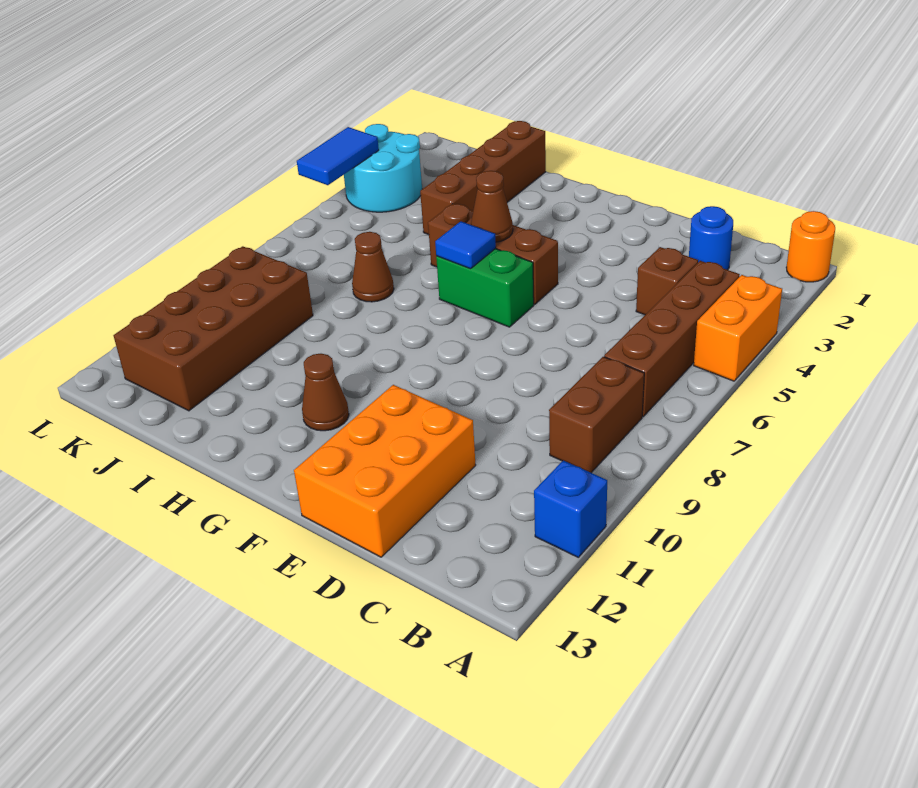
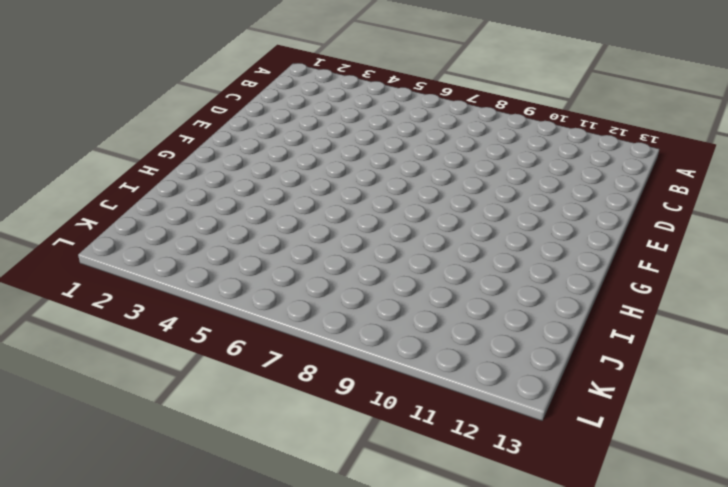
none -> orange round brick A1 level 1
none -> orange brick A4:A5 level 1
none -> blue brick A11 level 1

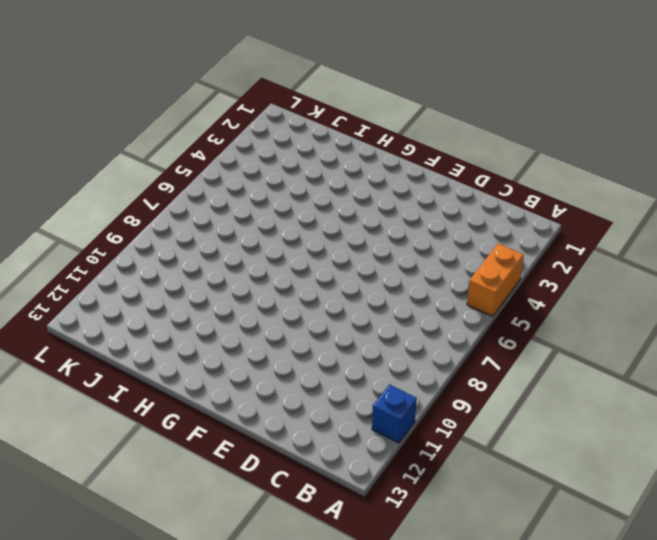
none -> orange round brick A1 level 1
none -> brown brick B4:B7 level 1
none -> brown brick B8:B9 level 1

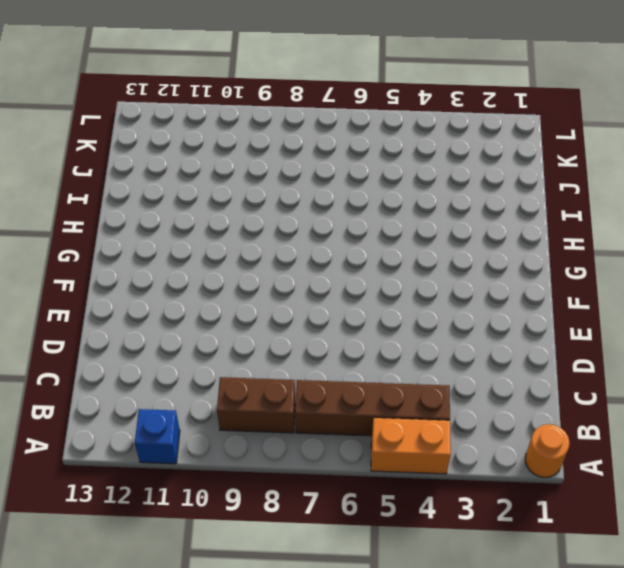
none -> blue round brick C2 level 1
none -> brown brick C4 level 1
none -> orange brick D11:E13 level 1

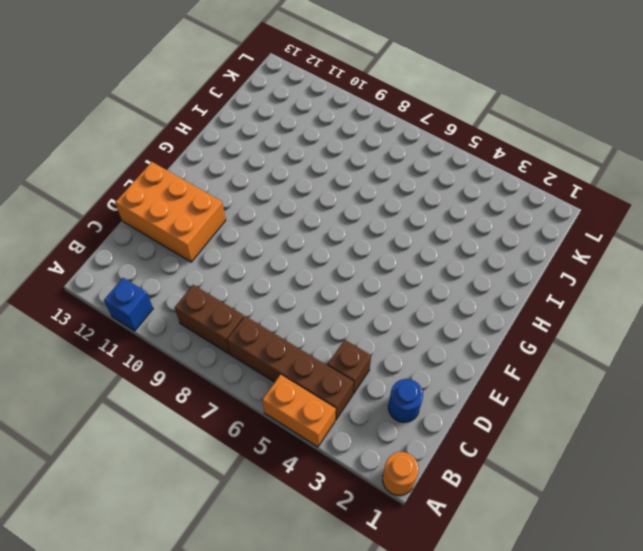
none -> brown brick F5:H5 level 1
none -> green brick F6:G6 level 1
none -> brown cone G11 level 1

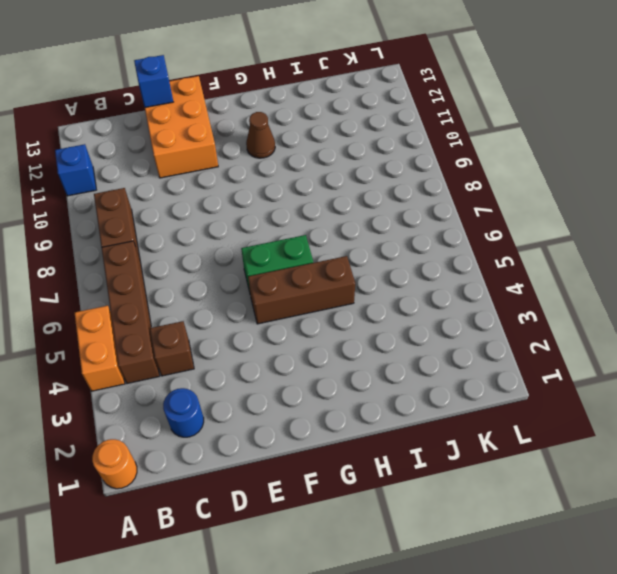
blue brick D13 level 2 -> none
none -> brown brick I1:I4 level 1
none -> brown cone I7 level 1
none -> brown brick J9:K12 level 1

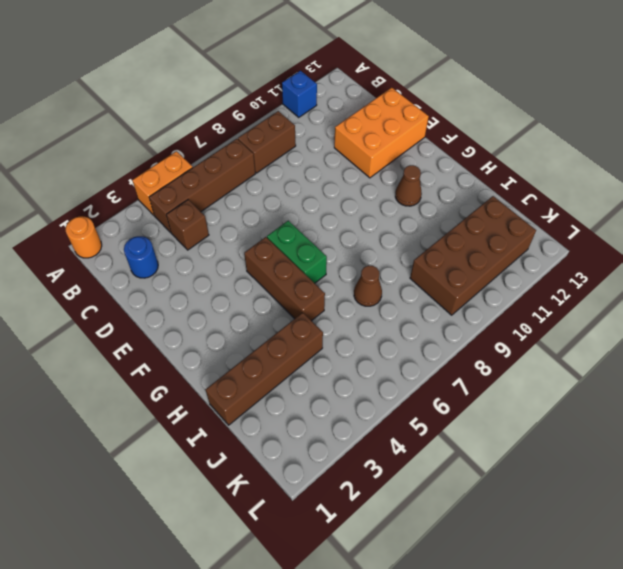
none -> cyan round brick K3:L4 level 1
none -> brown cone G5 level 2
none -> blue tile G6 level 2

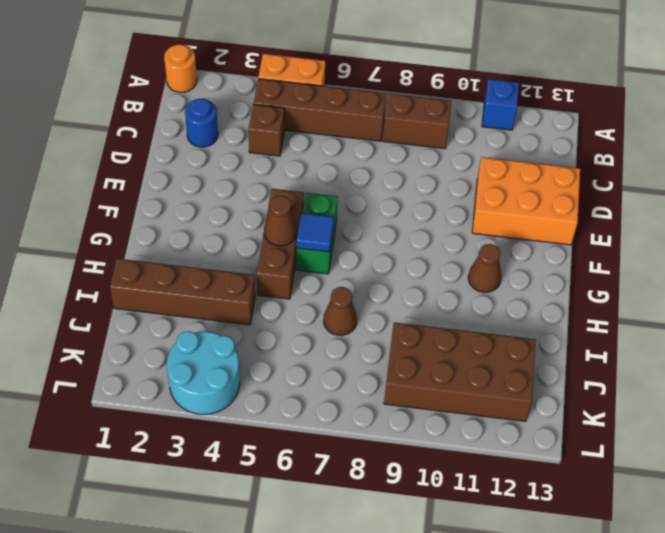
none -> blue tile L4:L5 level 2

